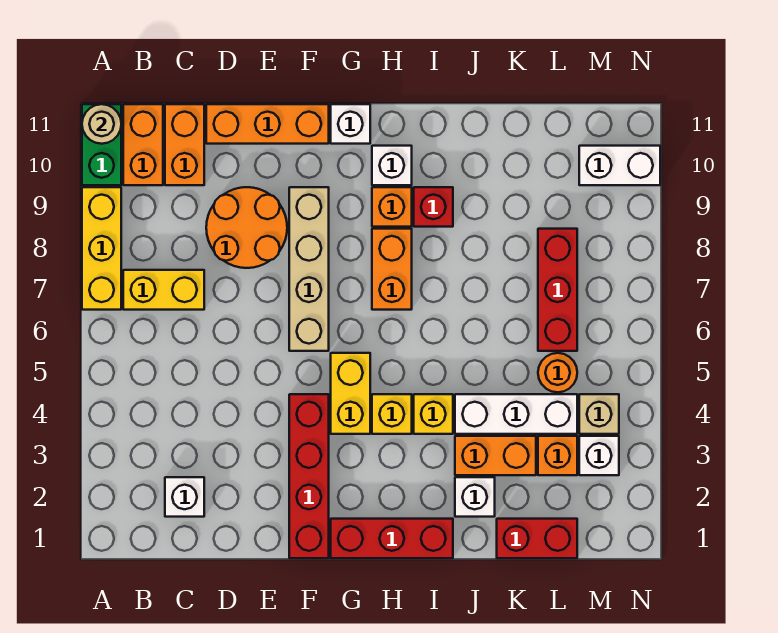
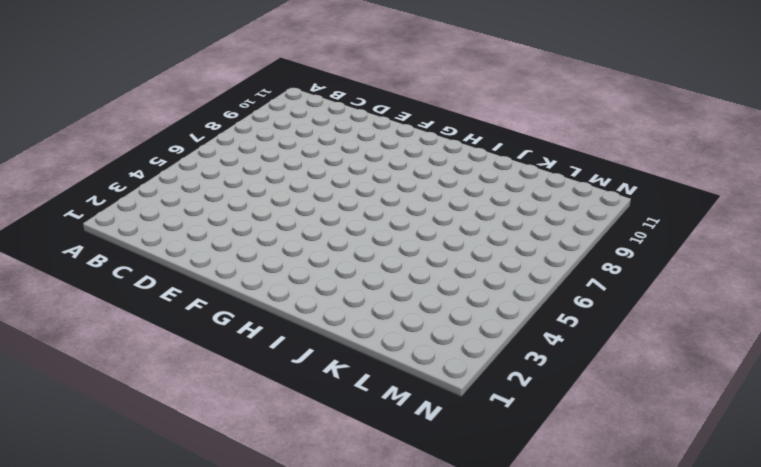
none -> yellow brick A7:A9 level 1
none -> green brick A10:A11 level 1
none -> yellow brick B7:C7 level 1
none -> orange brick B10:B11 level 1

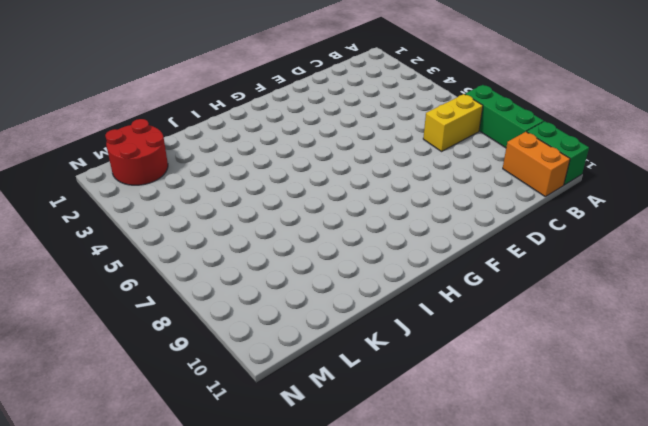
green brick A7:A9 level 1 -> yellow brick A7:A9 level 1
red round brick L1:M2 level 1 -> red brick K1:L1 level 1
none -> white brick C2 level 1
none -> orange brick C10:C11 level 1
none -> orange round brick D8:E9 level 1
none -> orange brick D11:F11 level 1

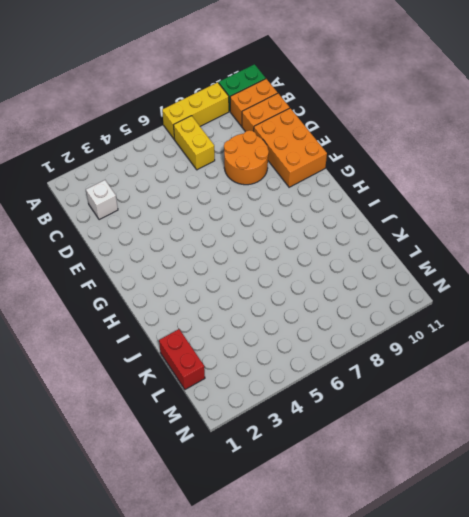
orange brick D10:F11 level 1 -> orange brick D11:F11 level 1
none -> red brick F1:F4 level 1
none -> tan brick F6:F9 level 1
none -> red brick G1:I1 level 1
none -> yellow brick G4:G5 level 1

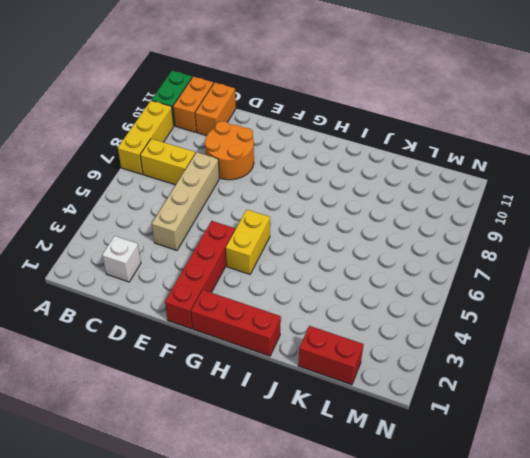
tan brick D4:D7 level 1 -> tan brick F6:F9 level 1
none -> orange brick D11:F11 level 1
none -> white brick G11 level 1
none -> yellow brick H4 level 1
none -> orange brick H7:H8 level 1

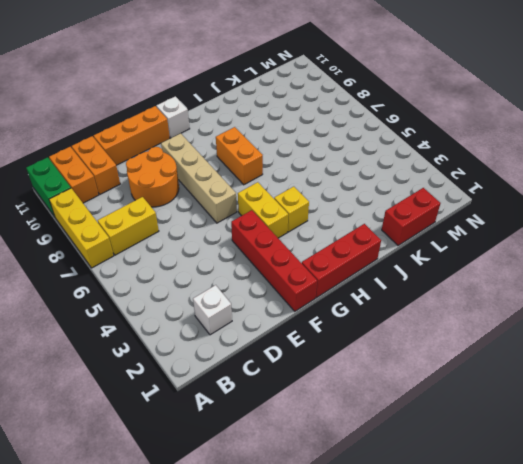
none -> orange brick H9 level 1
none -> white brick H10 level 1
none -> yellow brick I4 level 1
none -> red brick I9 level 1

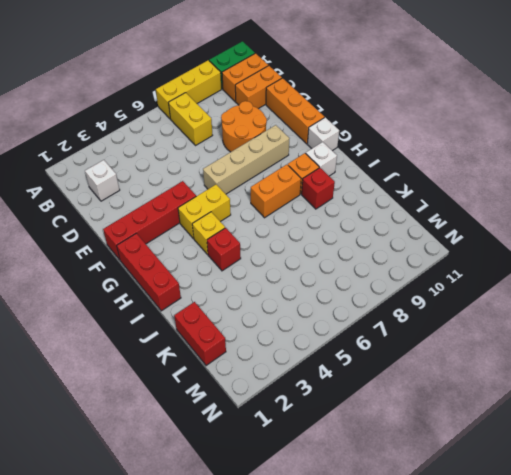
red brick I4 level 1 -> yellow brick I4 level 1
none -> white brick J2 level 1
none -> orange brick J3:K3 level 1
none -> white brick J4:L4 level 1
none -> orange brick L3 level 1

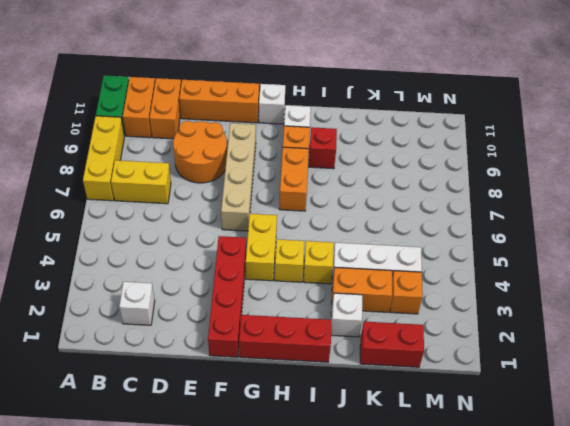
none -> orange round brick L5 level 1
none -> red brick L6:L8 level 1
none -> white brick M3 level 1
none -> tan brick M4 level 1

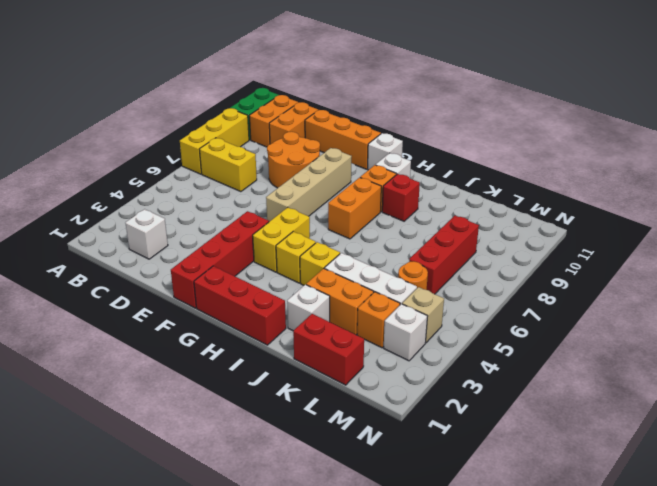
none -> white brick M10:N10 level 1
none -> tan round brick A11 level 2

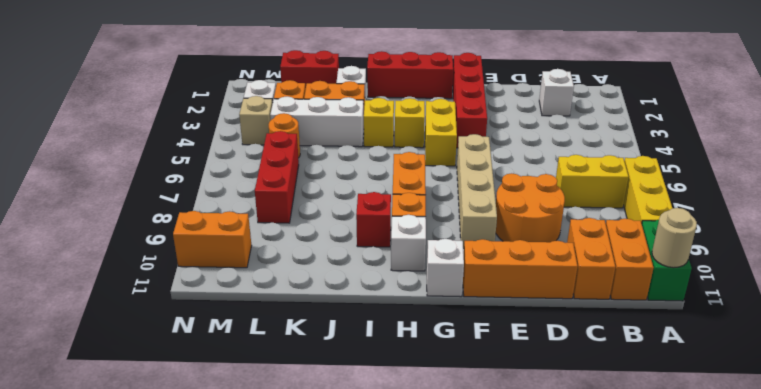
orange brick M10:N10 level 1 -> white brick M10:N10 level 1

